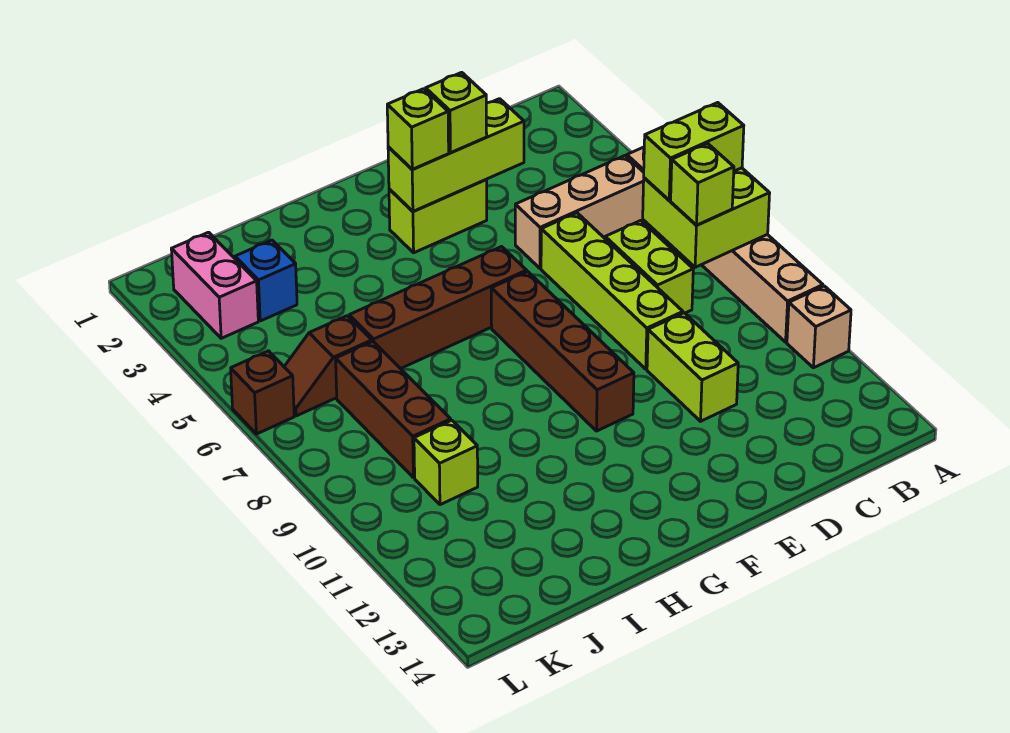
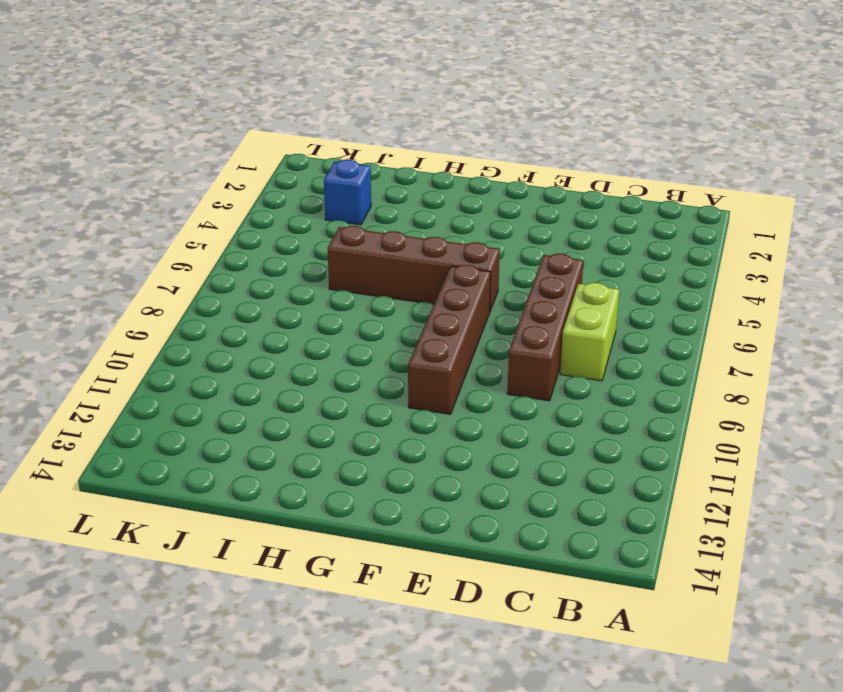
brown brick D6:D9 level 1 -> lime brick D6:D9 level 1
none -> tan brick A5:A10 level 1
none -> tan brick A11 level 1
none -> tan brick B5:D5 level 1

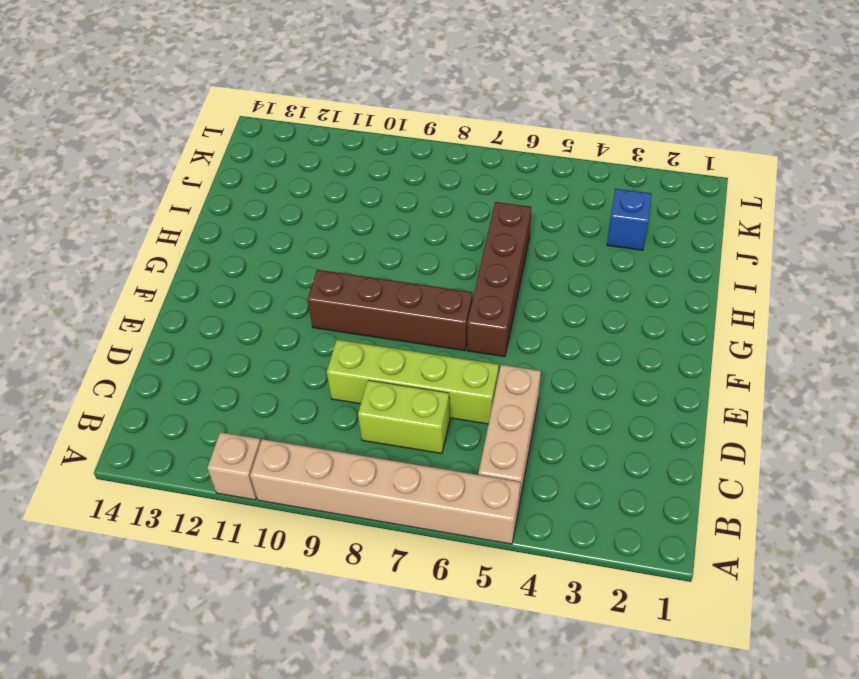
none -> lime brick D10:D11 level 1
none -> lime brick E3:F3 level 1
none -> brown slope J6:K6 level 1 top J

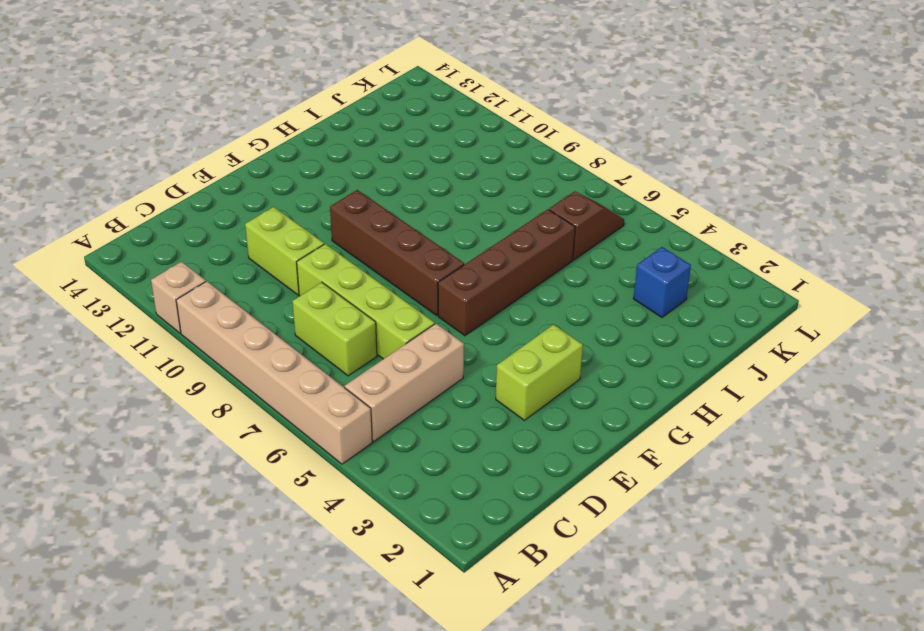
none -> brown brick J7:J9 level 1
none -> lime brick J10 level 1
none -> pink brick K2:K3 level 1

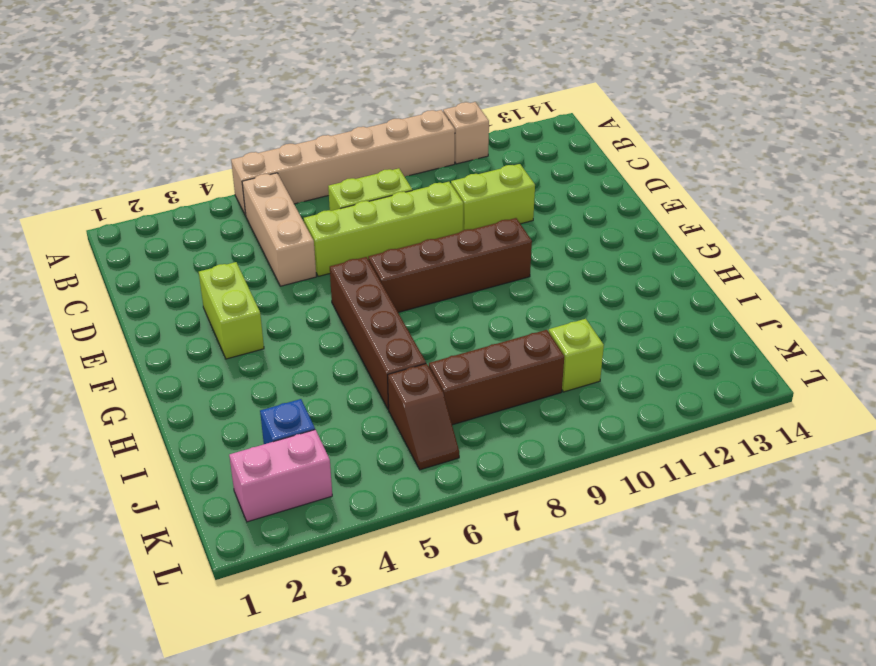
none -> brown brick L6 level 1
none -> lime brick A7:B8 level 2
none -> lime brick D3:F3 level 2

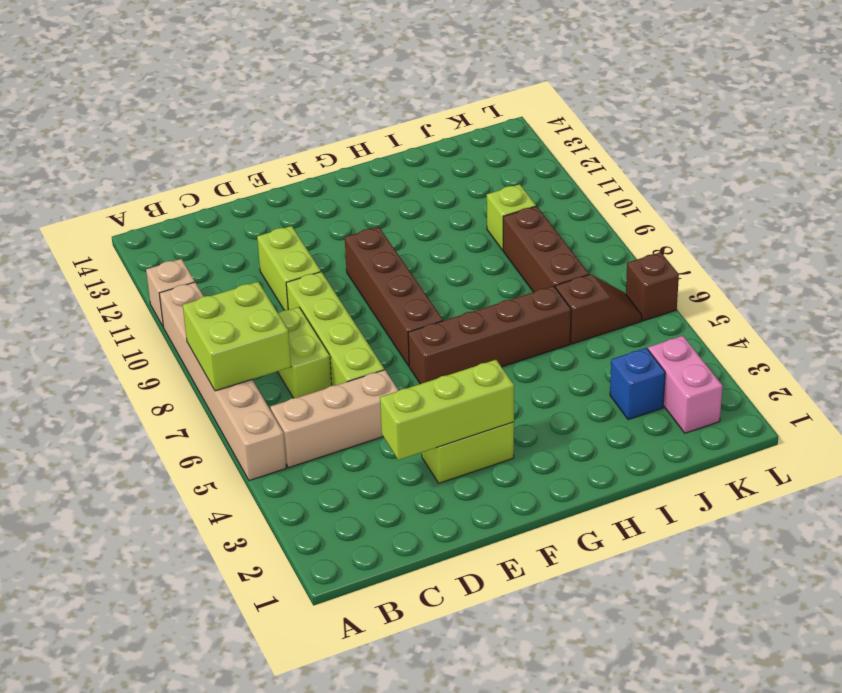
none -> lime brick A7:B7 level 3
none -> lime brick B8 level 3
none -> lime brick E3 level 3

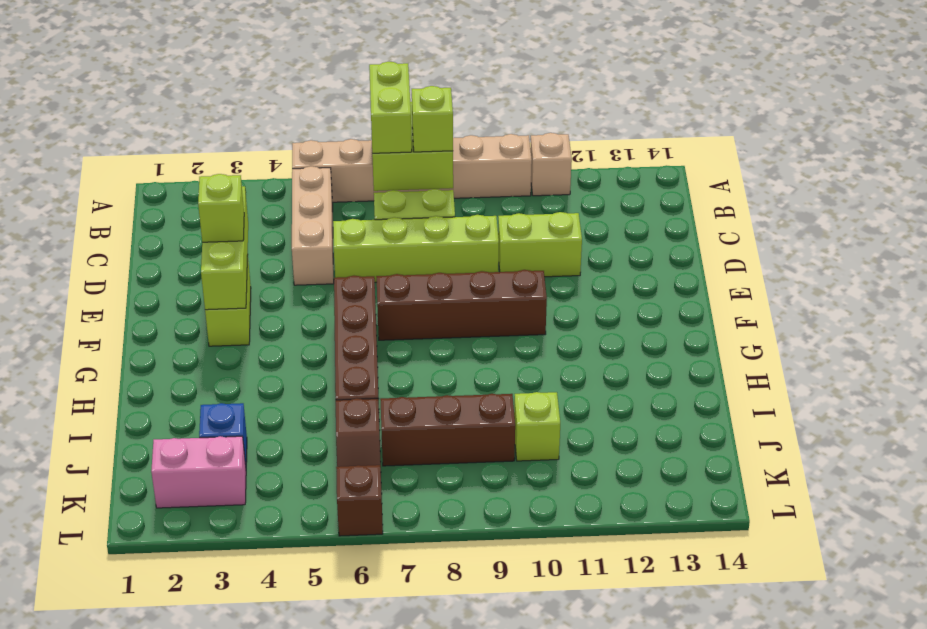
none -> lime brick F3 level 3

